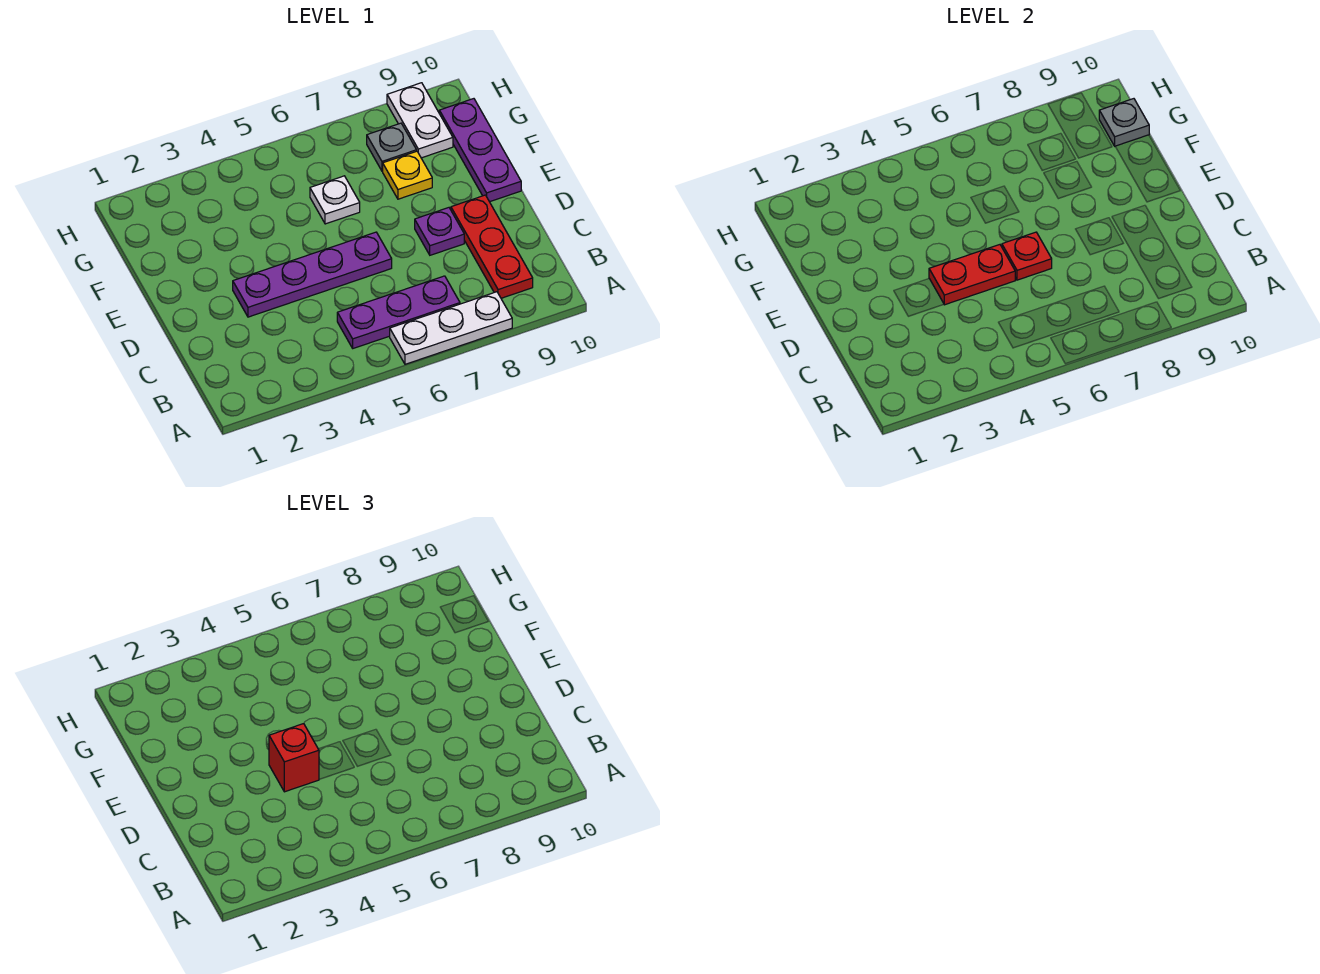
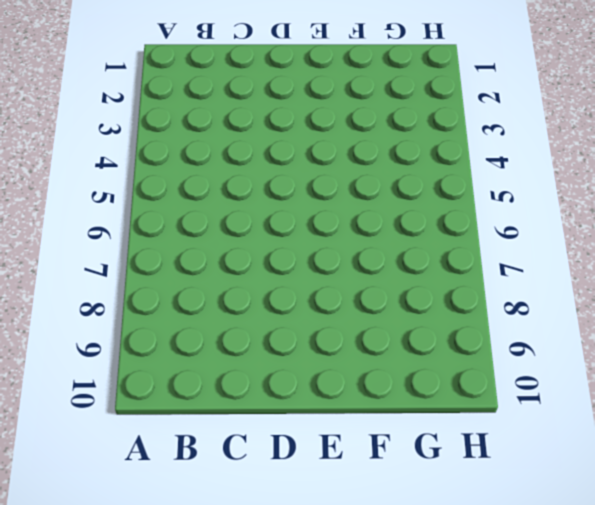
none -> white plate A6:A8 level 1
none -> purple plate B5:B7 level 1
none -> red plate B9:D9 level 1

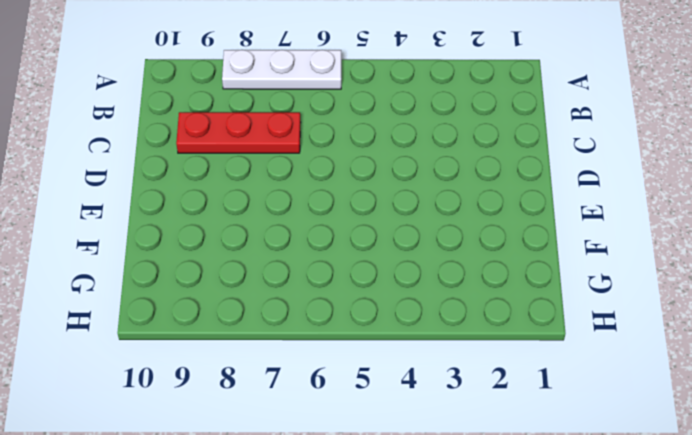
red plate C7:C9 level 1 -> red plate B9:D9 level 1
none -> purple plate B5:B7 level 1
none -> purple plate D3:D6 level 1
none -> purple plate D8 level 1

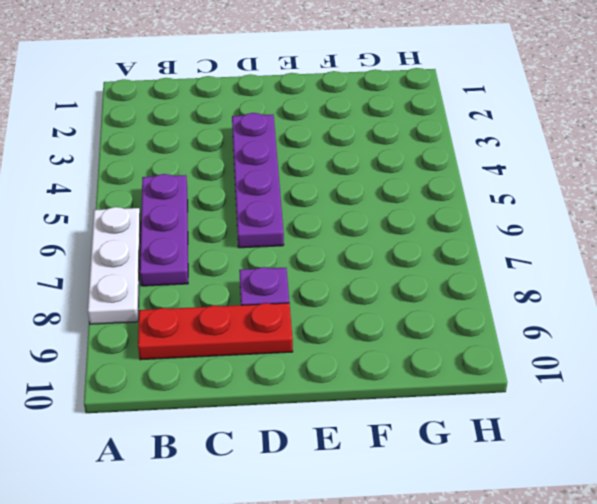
none -> purple plate E10:G10 level 1
none -> white plate F6 level 1
none -> yellow plate F8 level 1

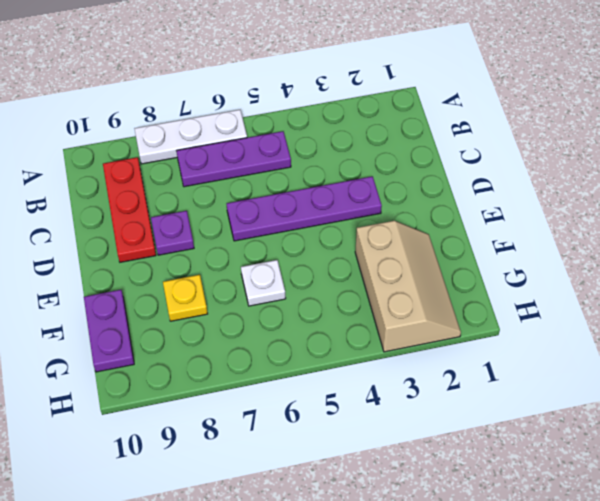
tan slope F2:H3 level 1 top 3 -> none
purple plate F10:G10 level 1 -> purple plate E10:G10 level 1
none -> grey plate G8 level 1
none -> white plate G9:H9 level 1
none -> red plate D4:D5 level 2

